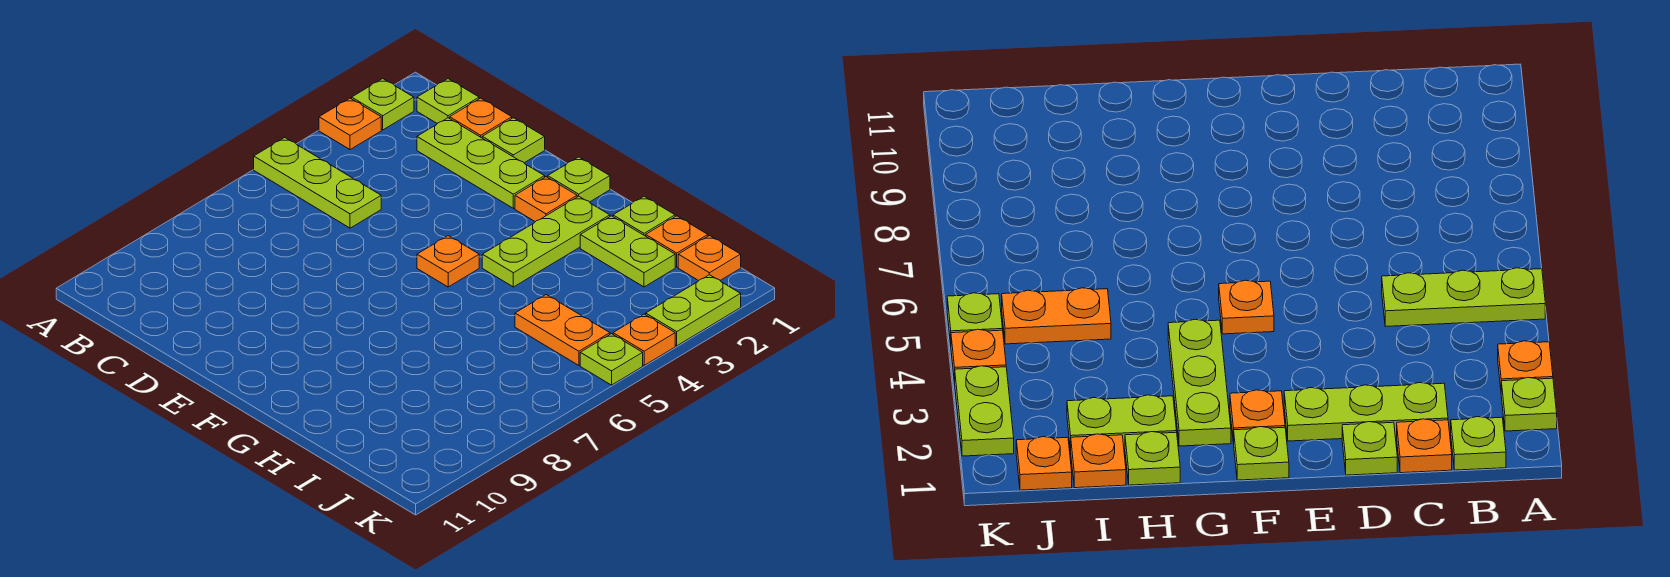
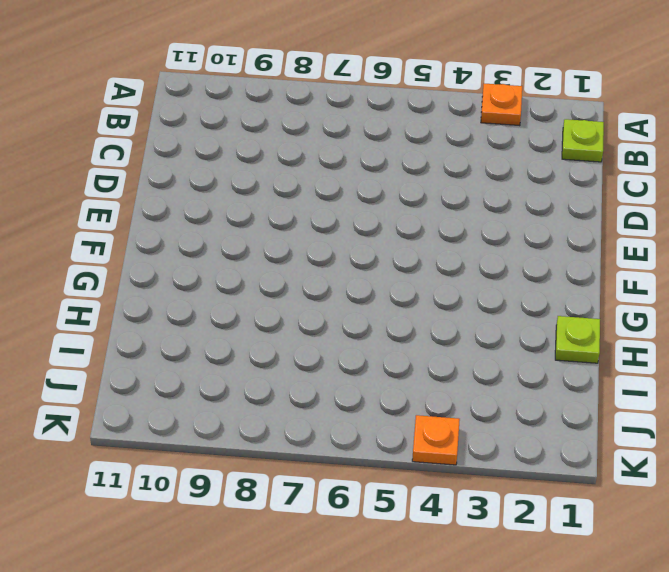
none -> lime plate A2 level 1
none -> lime plate A5:C5 level 1
none -> orange plate C1 level 1

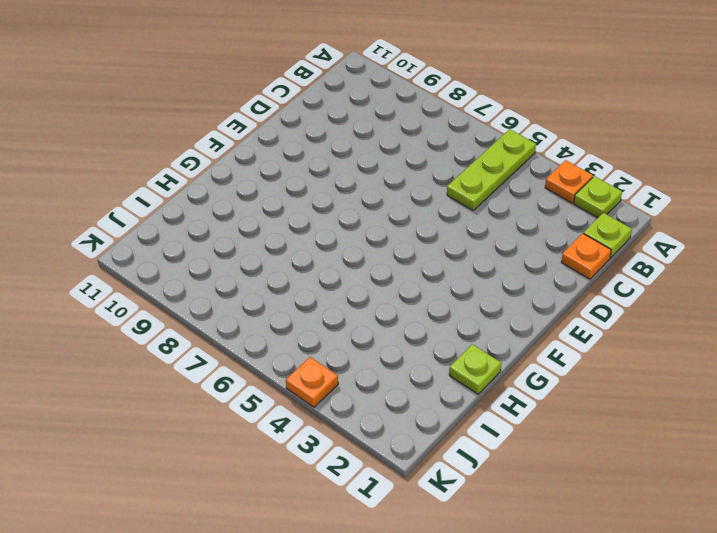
none -> lime plate C2:E2 level 1
none -> lime plate D1 level 1
none -> lime plate F1 level 1

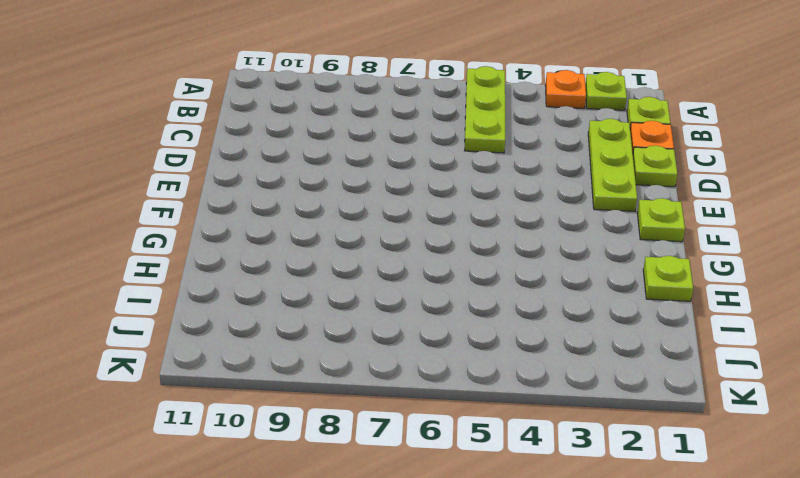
none -> orange plate F2 level 1
none -> orange plate F5 level 1
none -> lime plate G2:G4 level 1

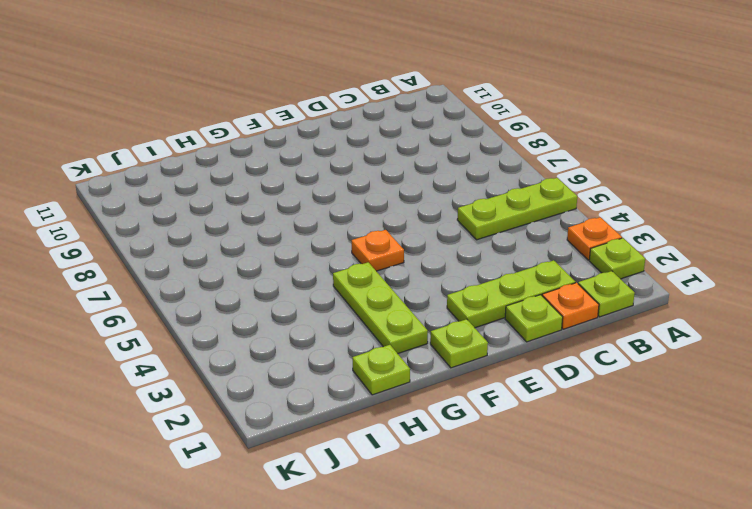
none -> orange plate F2 level 1
none -> lime plate H2:I2 level 1
none -> orange plate I1 level 1

